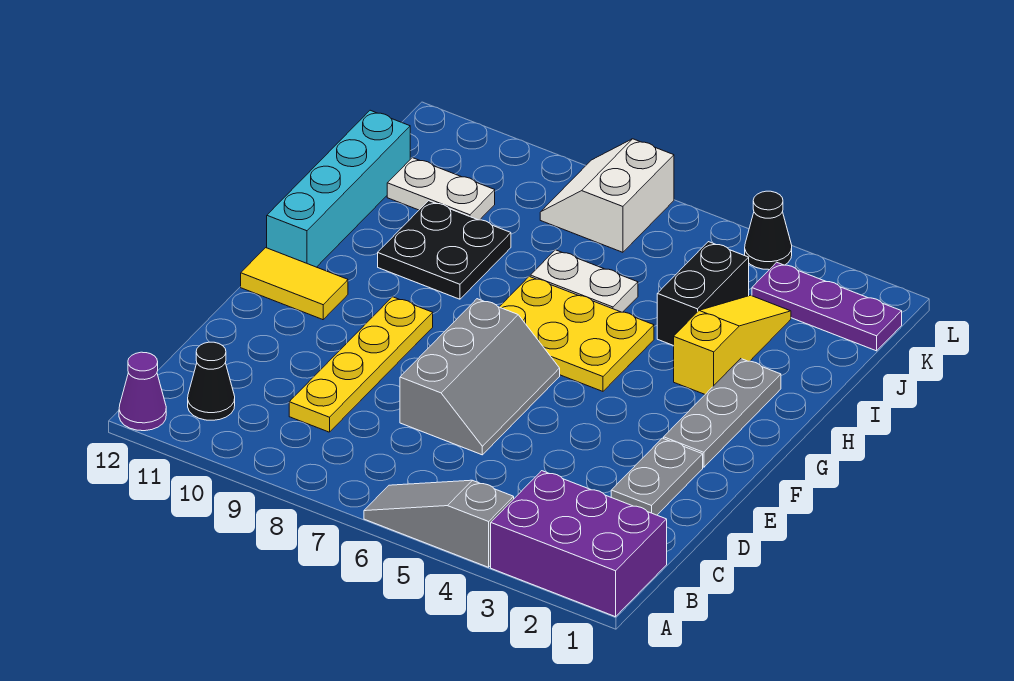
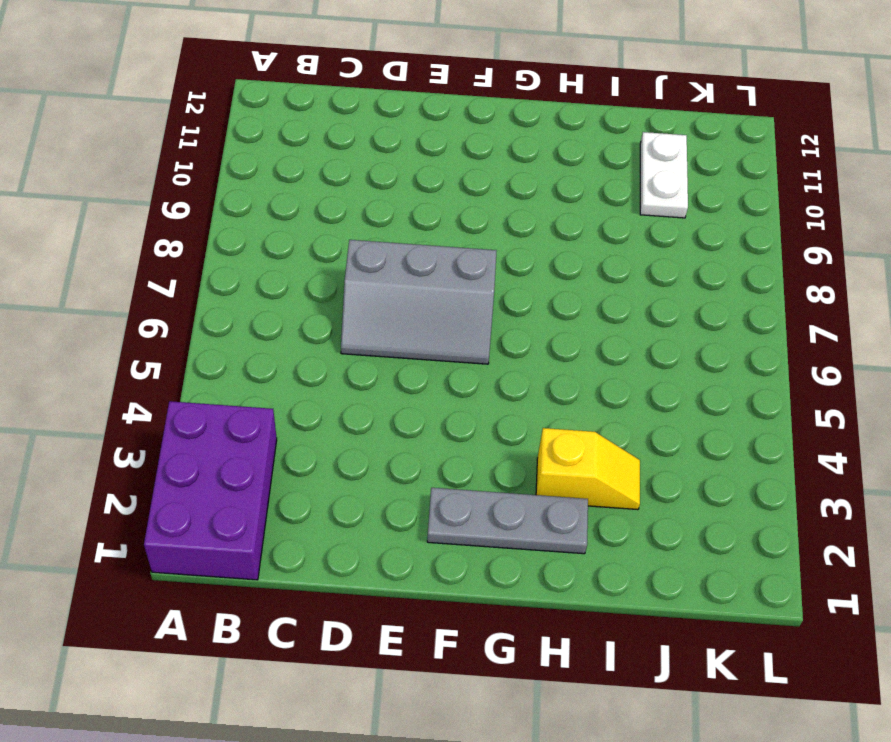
yellow slope H3:I3 level 1 top H -> yellow slope H3:J3 level 1 top H
none -> grey slope A4:A6 level 1 top 4
none -> purple cone A12 level 1
none -> black cone B11 level 1

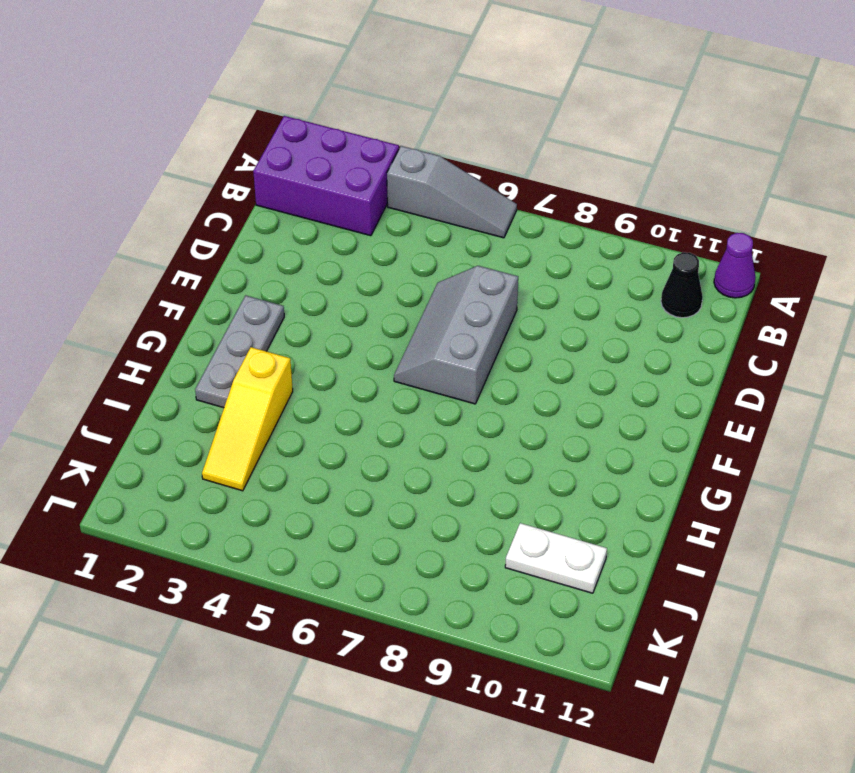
none -> yellow plate C9:F9 level 1
none -> grey plate D2:E2 level 1
none -> yellow tile F11:F12 level 1

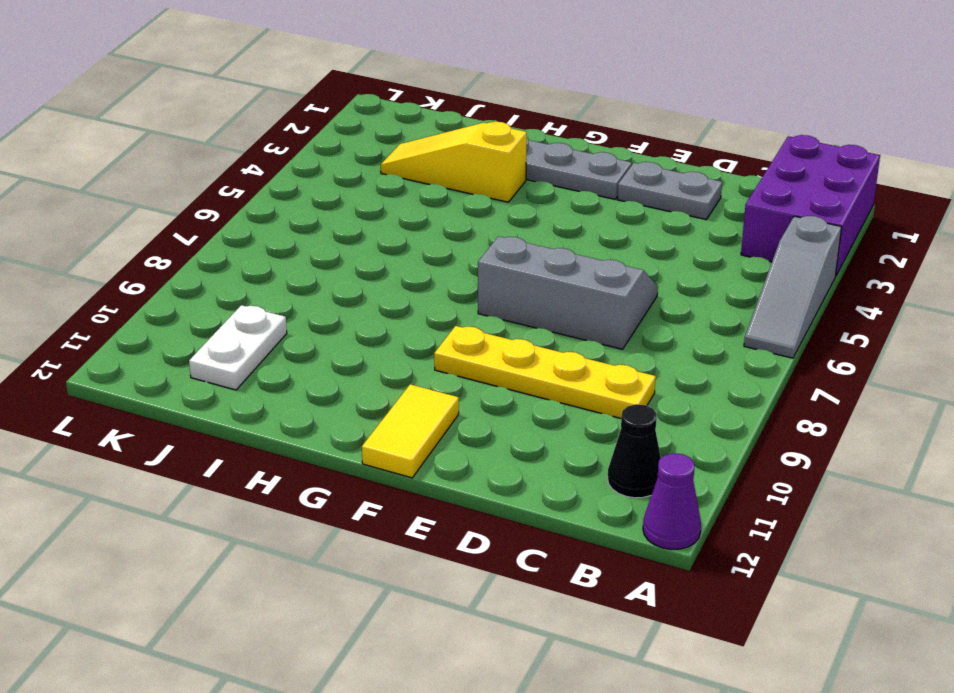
none -> yellow plate G5:H7 level 1
none -> cyan brick G12:J12 level 1
none -> black plate H9:I10 level 1

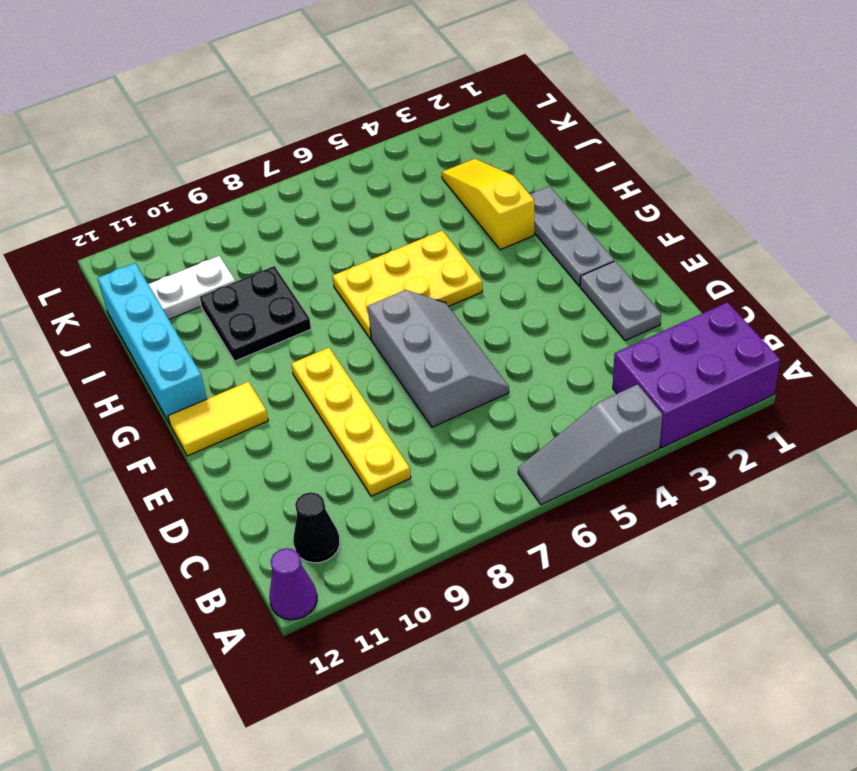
none -> black brick I4:J4 level 1
none -> white plate I6:I7 level 1
none -> purple plate K1:K3 level 1

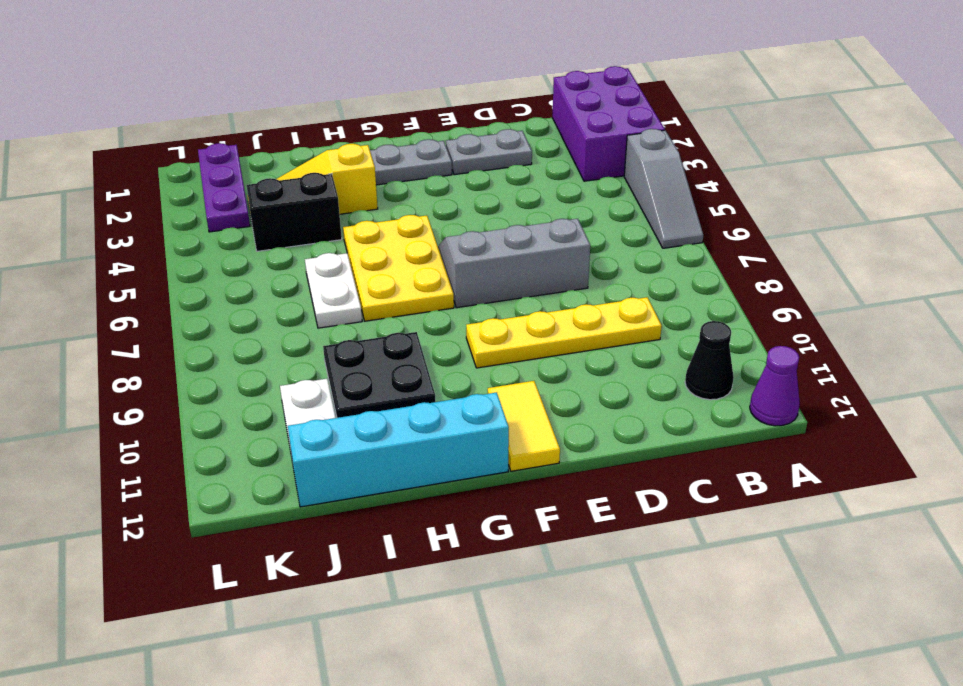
none -> white slope K7:L8 level 1 top 7
none -> black cone L4 level 1

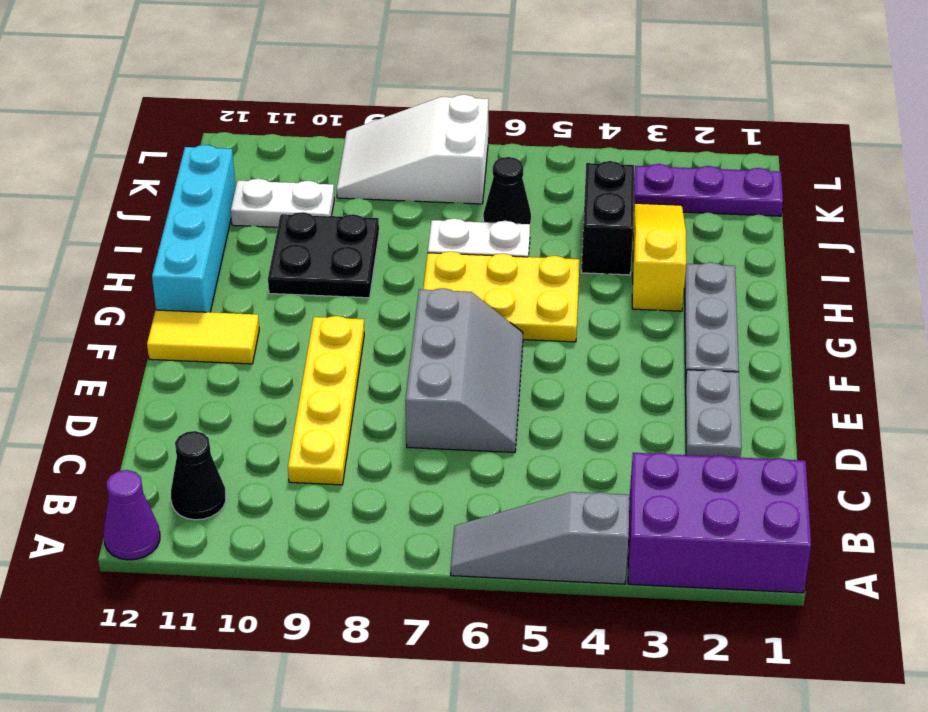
black cone J6 level 1 -> black cone L4 level 1
white slope K7:L9 level 1 top 7 -> white slope K7:L8 level 1 top 7

